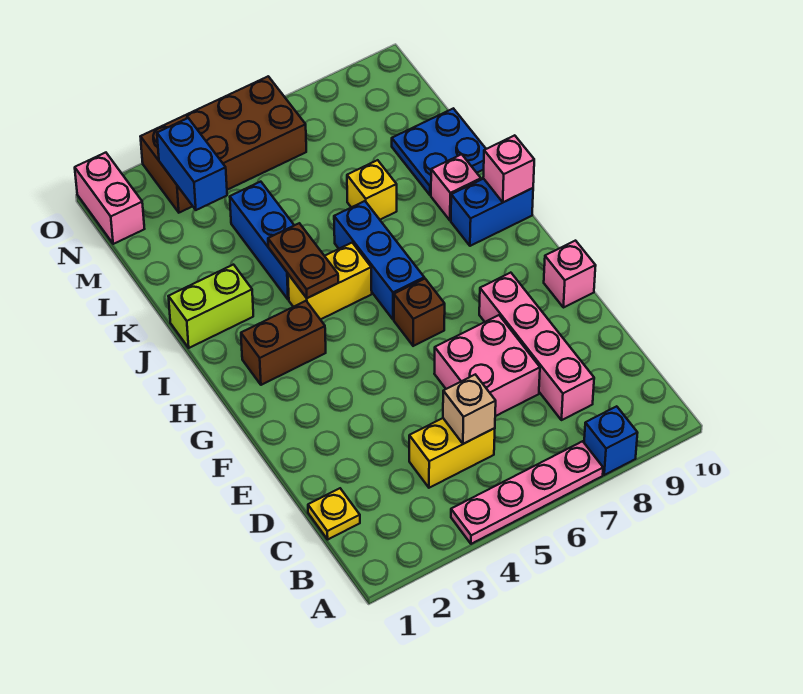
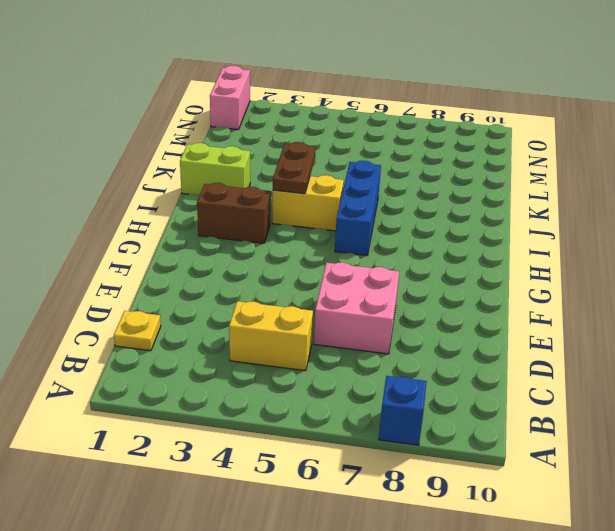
none -> pink plate A4:A7 level 1
none -> pink brick C8:F8 level 1
none -> pink brick F10 level 1

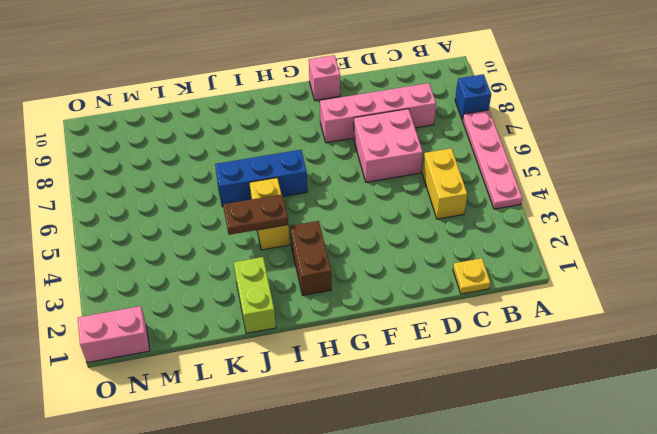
none -> brown brick G6 level 1
none -> blue brick I9:I10 level 1
none -> blue brick J4:L4 level 1

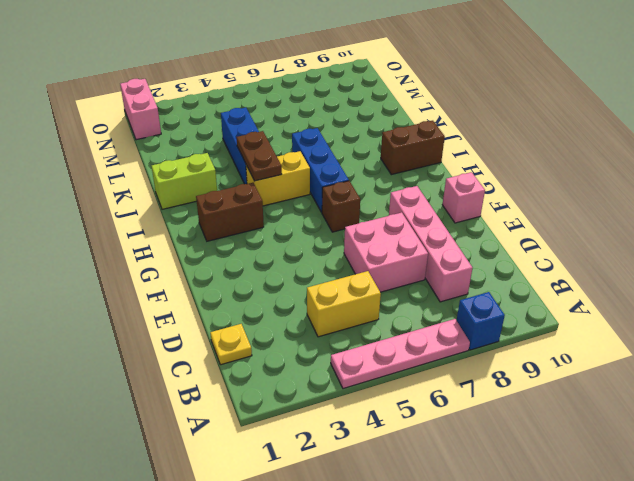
brown brick I9:I10 level 1 -> blue brick I9:I10 level 1
none -> pink brick J9 level 1
none -> yellow brick K7 level 1
none -> blue plate K9:L10 level 1

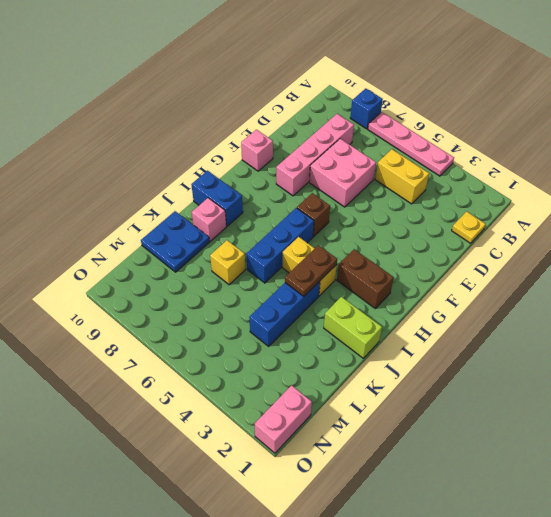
none -> brown brick N3:O6 level 1
none -> tan brick C5 level 2
none -> pink brick I10 level 2

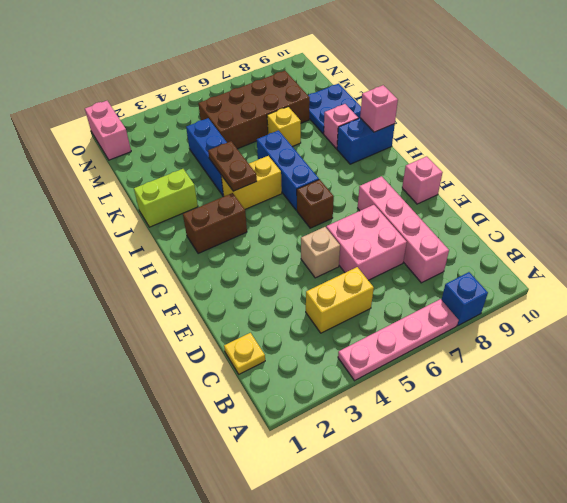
tan brick E5 level 1 -> tan brick C5 level 2
brown brick L5:M8 level 1 -> brown brick N3:O6 level 1
none -> blue brick M3:N3 level 2

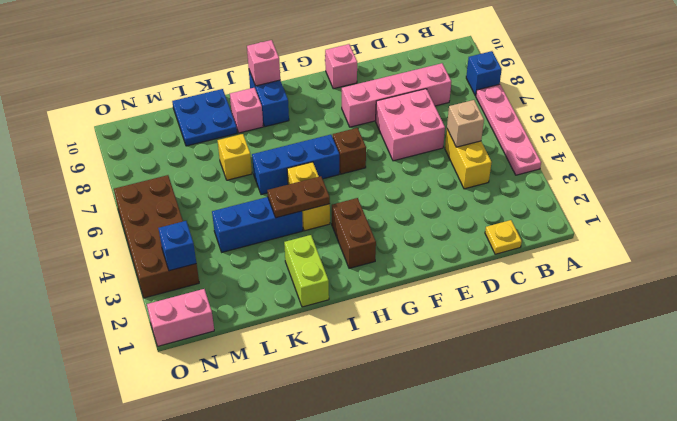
blue brick N3 level 2 -> blue brick M3:N3 level 2

